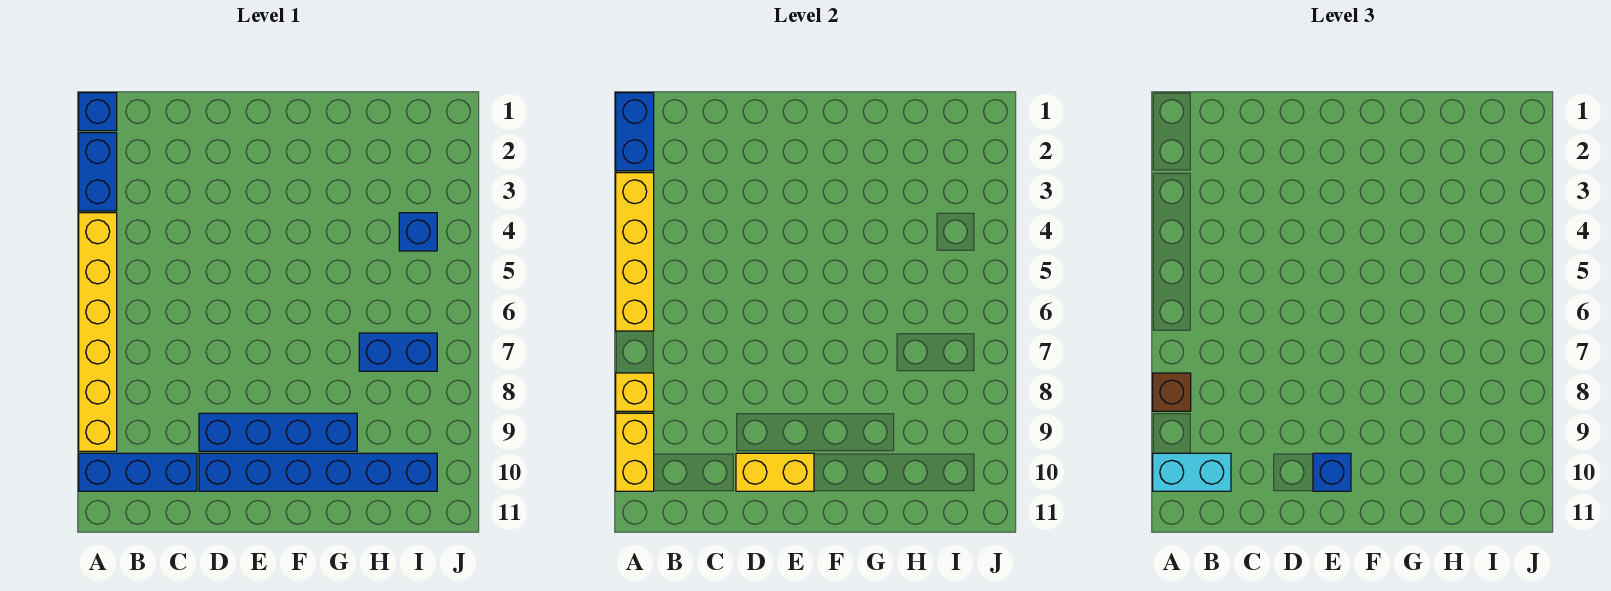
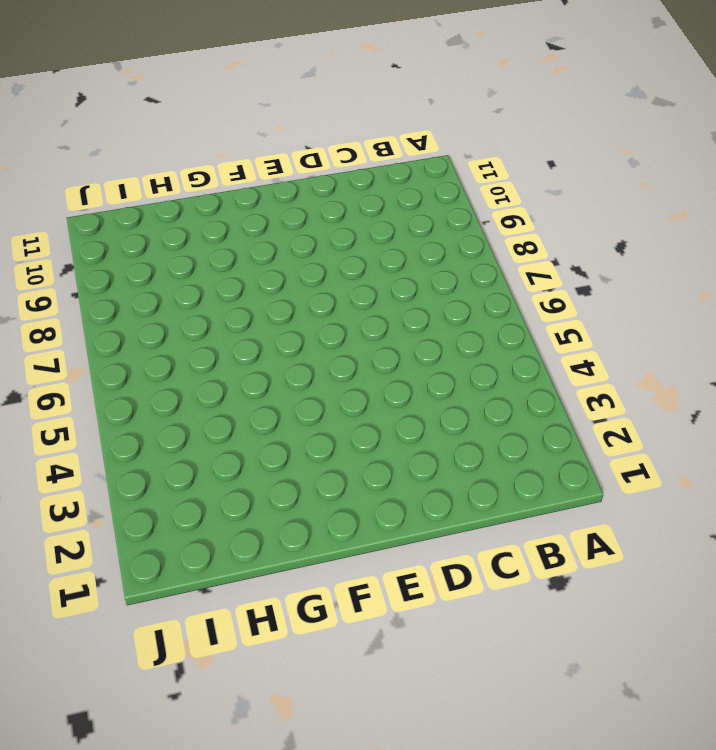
none -> blue brick A1 level 1
none -> blue brick A2:A3 level 1
none -> yellow brick A4:A9 level 1

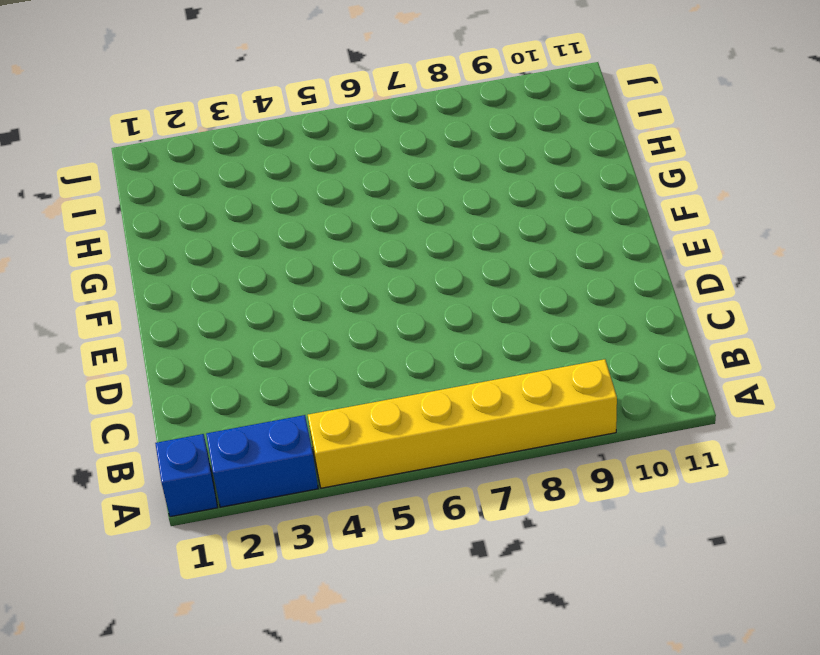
none -> blue brick A10:C10 level 1
none -> blue brick D9:G9 level 1
none -> blue brick D10:I10 level 1

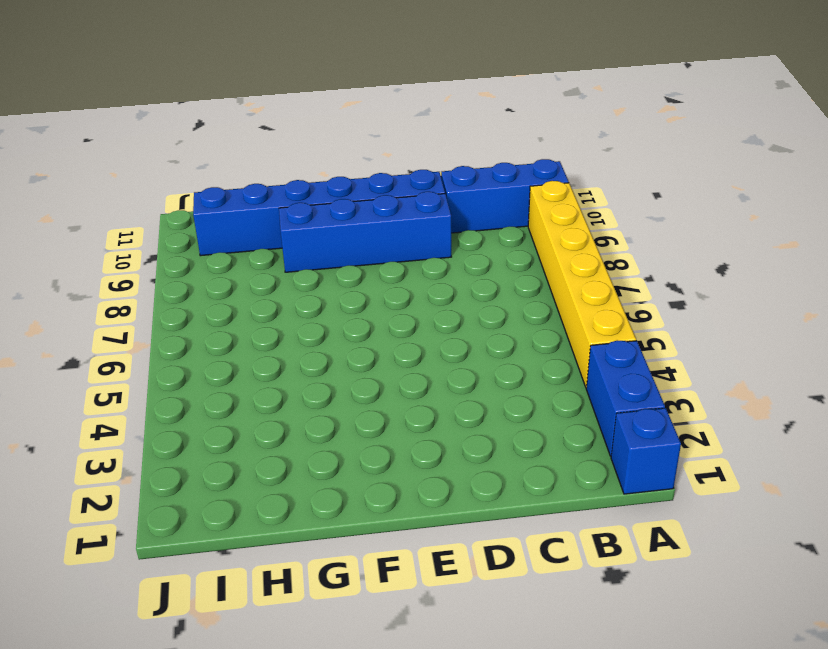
none -> blue brick H7:I7 level 1
none -> blue brick I4 level 1
none -> blue brick A1:A2 level 2

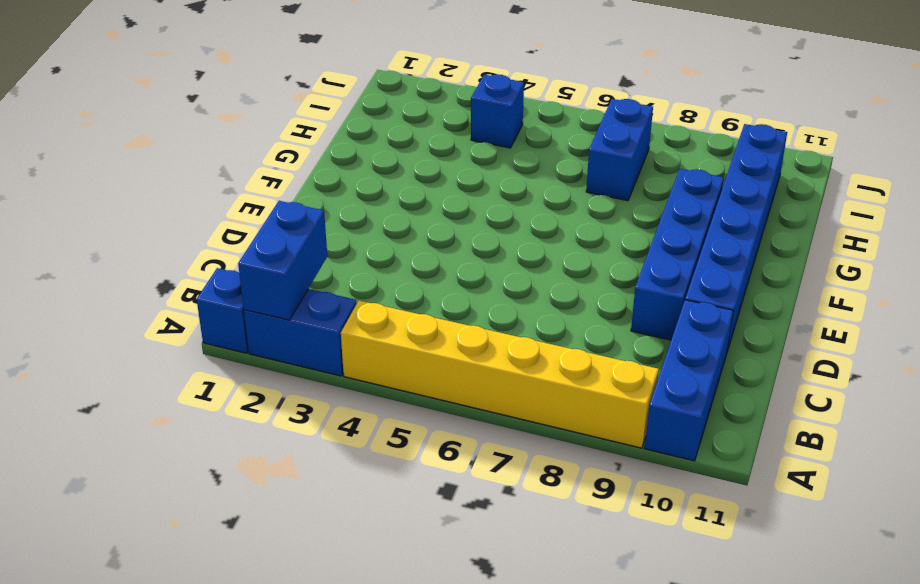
blue brick A2:B2 level 2 -> blue brick A1:A2 level 2
none -> yellow brick A3:A6 level 2
none -> yellow brick A8 level 2
none -> yellow brick A9:A10 level 2

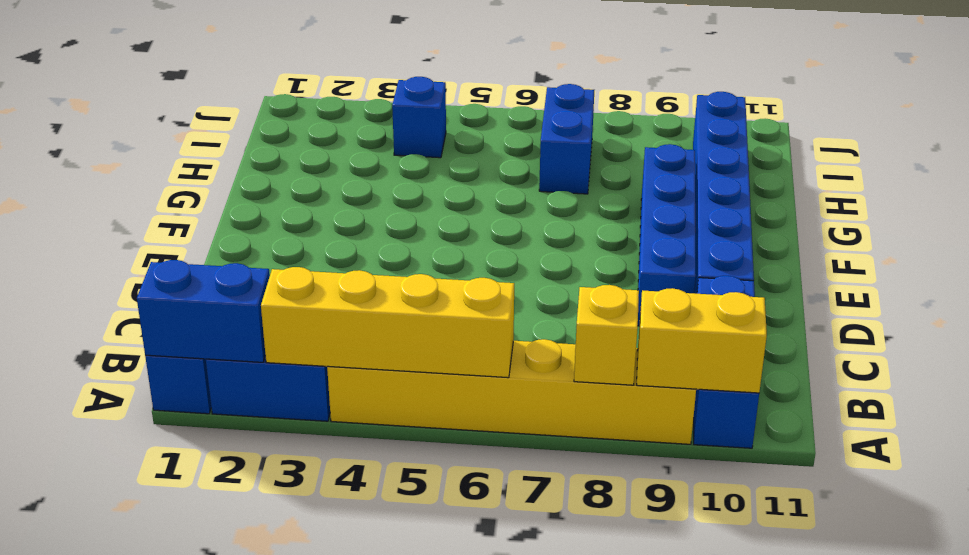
none -> yellow brick D10:E10 level 2
none -> brown brick A8 level 3
none -> cyan brick A10:B10 level 3

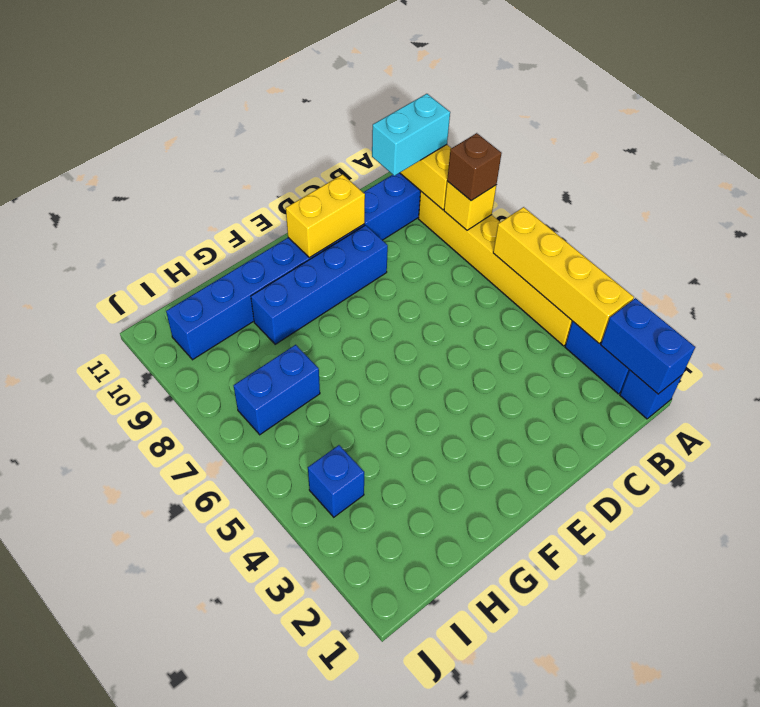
none -> blue brick E10 level 3

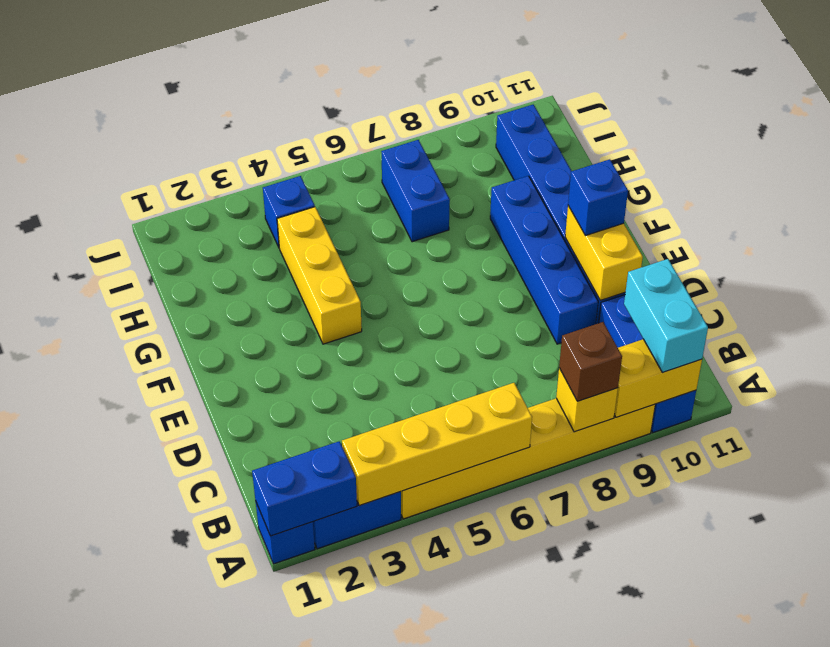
yellow brick F4:H4 level 1 -> none

